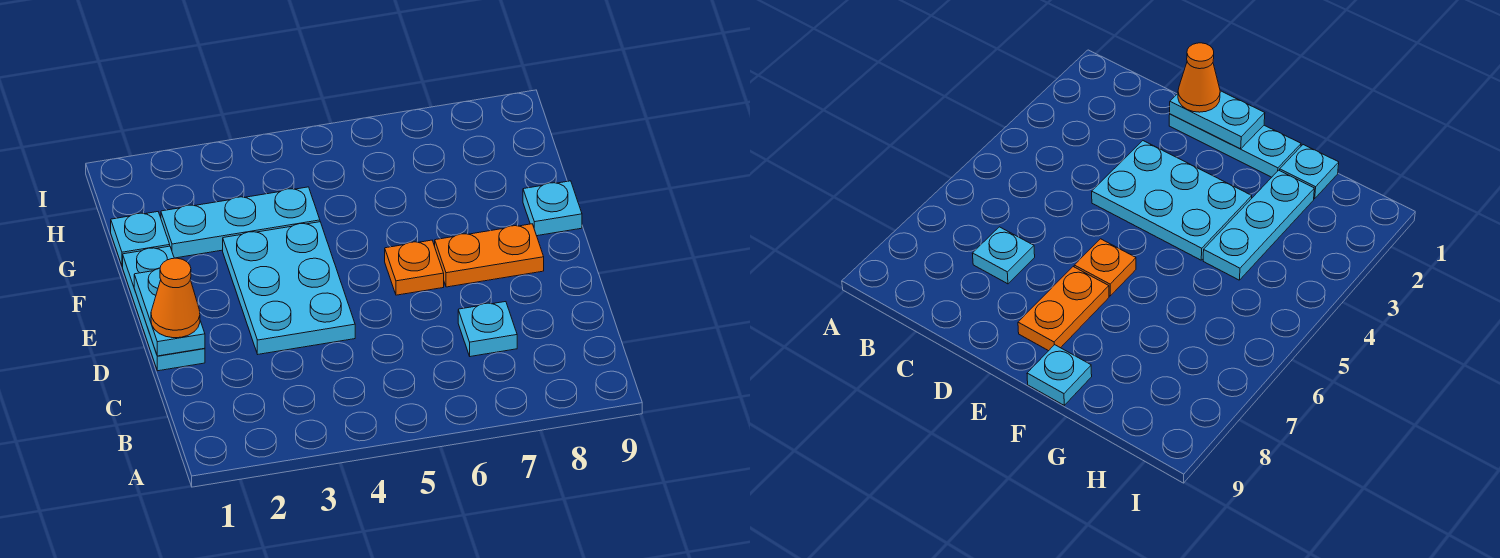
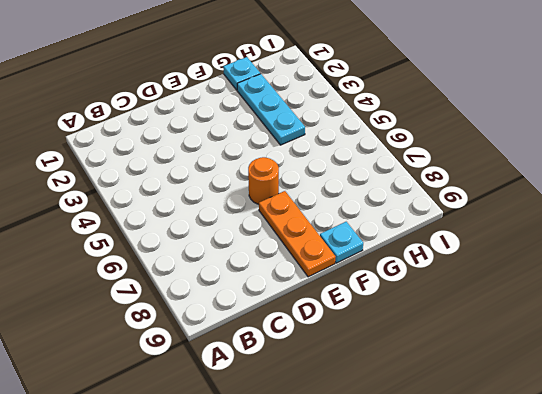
orange round brick E6 level 1 -> orange plate E6 level 1
orange plate E7:E9 level 1 -> orange plate E7:E8 level 1
none -> cyan plate C7 level 1
none -> cyan plate D1:F1 level 1

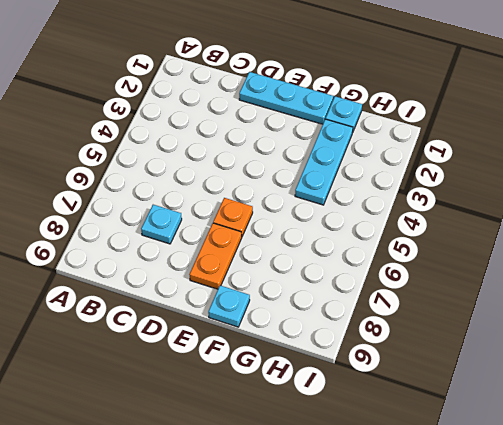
none -> cyan plate D3:F4 level 1
none -> cyan plate D1:E1 level 2

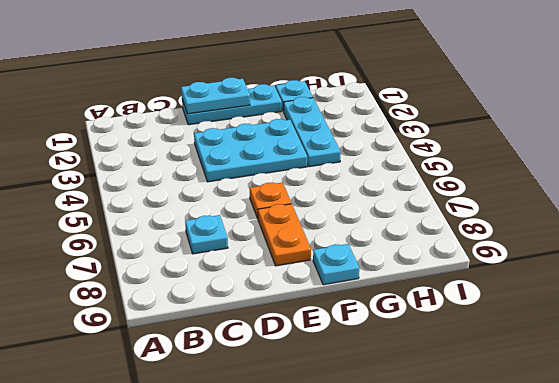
none -> orange cone D1 level 3

